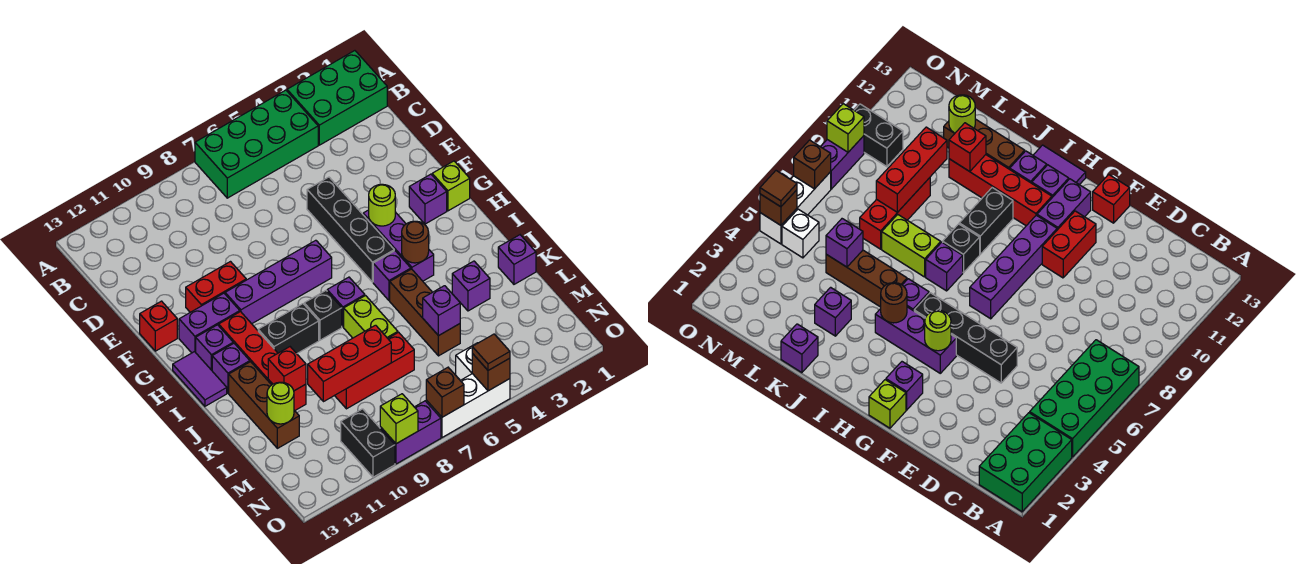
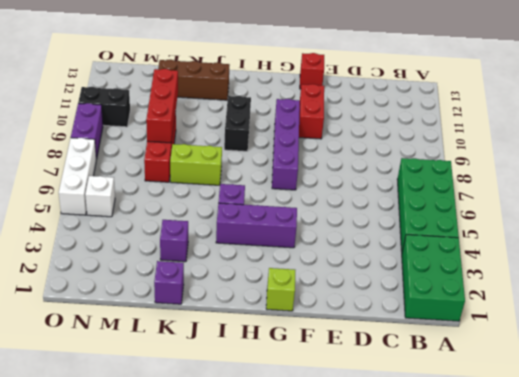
none -> black brick E5:H5 level 1
none -> purple brick G2 level 1
none -> purple brick G11:G12 level 1
none -> red brick H11:K11 level 1

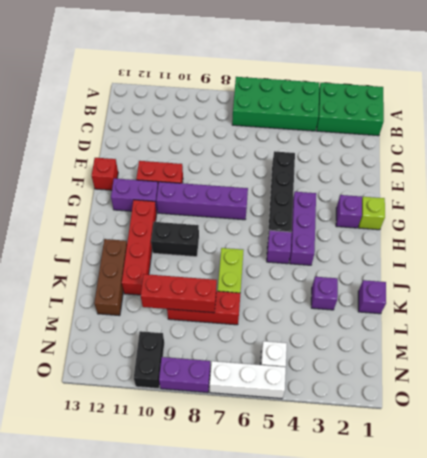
none -> purple brick H12 level 1
none -> purple tile H13:I13 level 1
none -> purple brick I7 level 1
none -> black brick I8 level 1

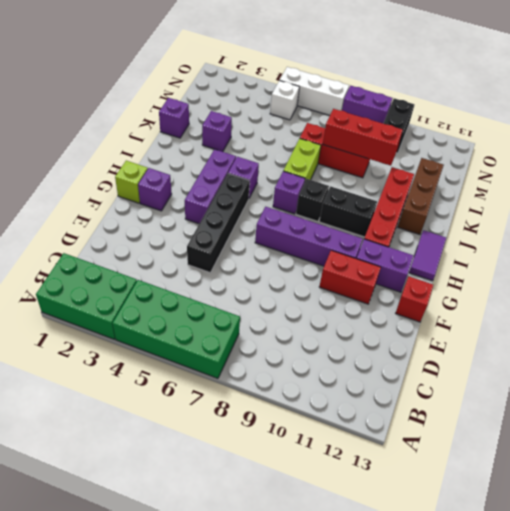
none -> purple brick H12 level 1
none -> purple brick I12 level 1
none -> brown brick J5:L5 level 1
none -> lime round brick G4 level 2

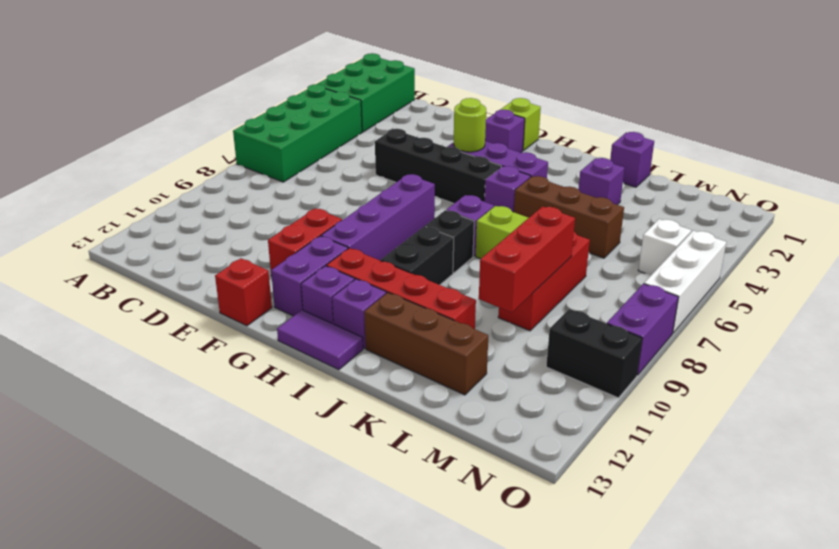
none -> brown round brick I4 level 2
none -> red brick K11 level 2
none -> purple brick L5 level 2
none -> lime round brick L12 level 2

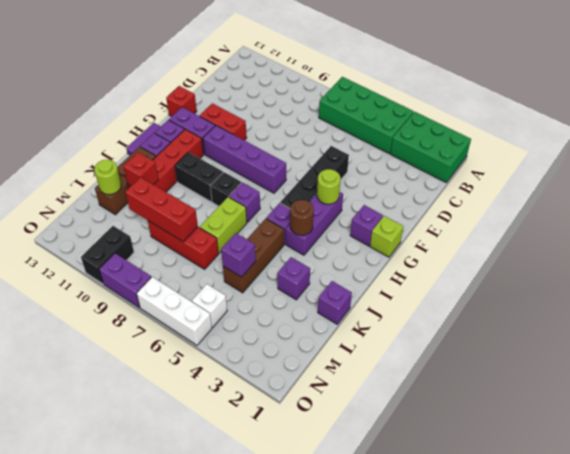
none -> brown brick O5 level 2
none -> brown brick O7 level 2
none -> lime brick O9 level 2
none -> brown tile O5 level 3

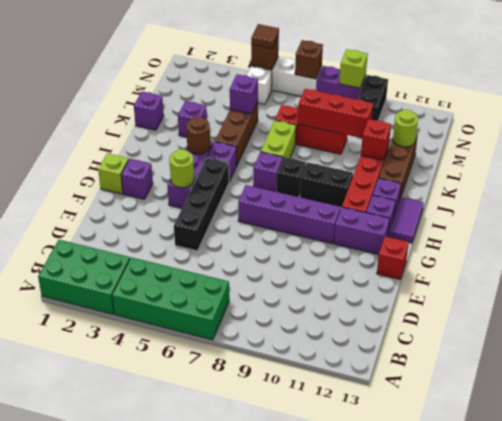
none -> red brick F10:F11 level 1

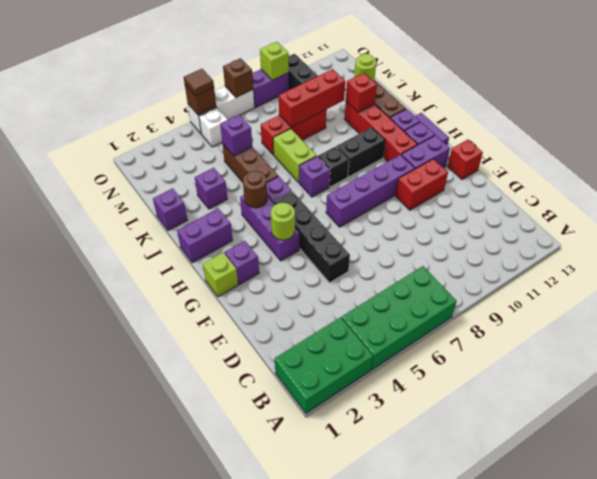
purple brick I1:I2 level 1 -> none

